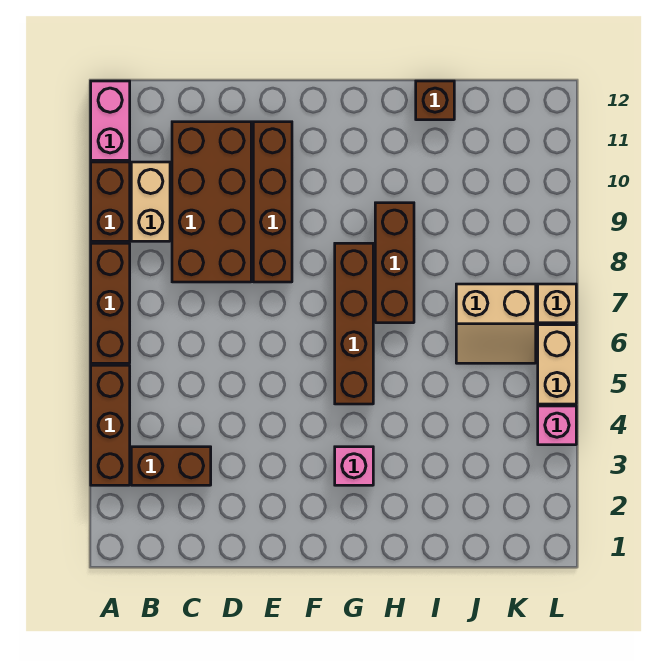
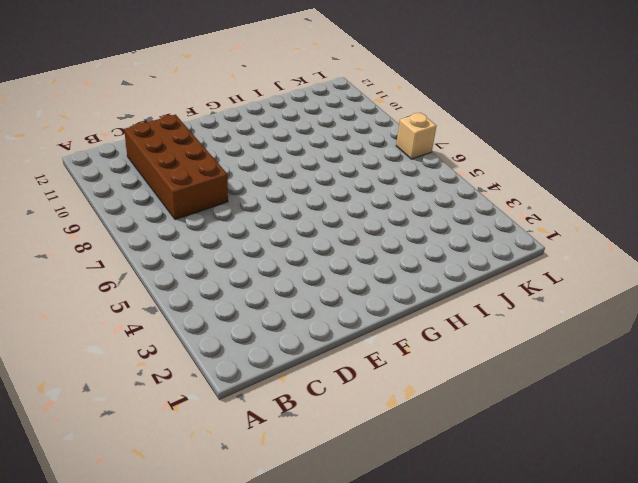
none -> brown brick A3:A5 level 1
none -> brown brick A6:A8 level 1
none -> brown brick A9:A10 level 1

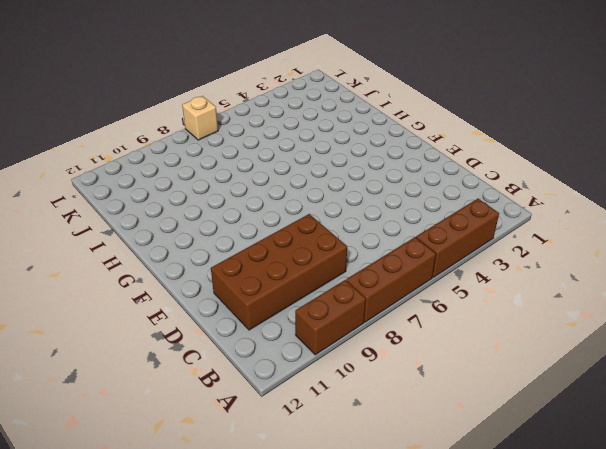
none -> pink brick A11:A12 level 1
none -> brown brick B3:C3 level 1
none -> tan brick B9:B10 level 1

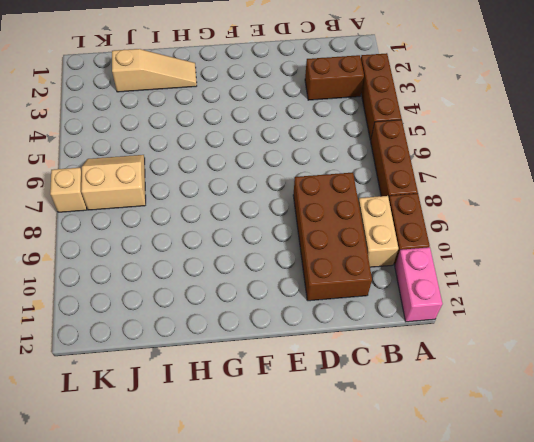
tan slope H2:J2 level 1 top J -> none
none -> brown brick E8:E11 level 1
none -> pink brick G3 level 1
none -> brown brick G5:G8 level 1

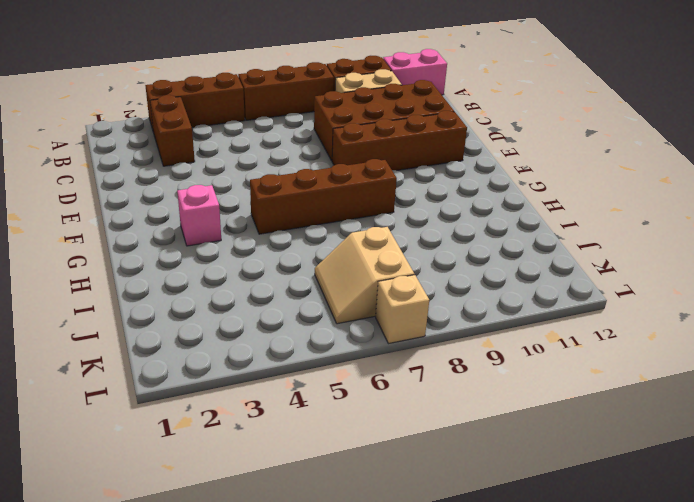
none -> brown brick H7:H9 level 1
none -> brown brick I12 level 1
none -> pink brick L4 level 1

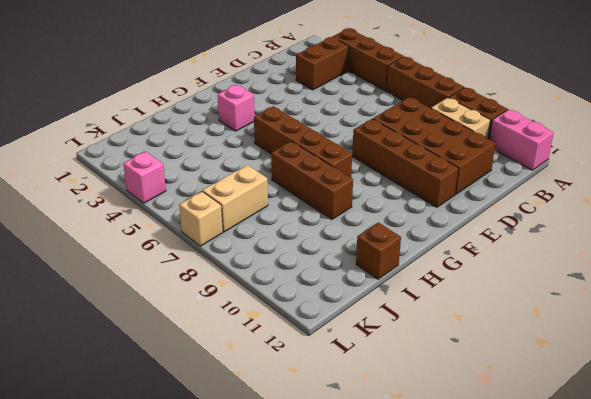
none -> tan brick L5:L6 level 1

